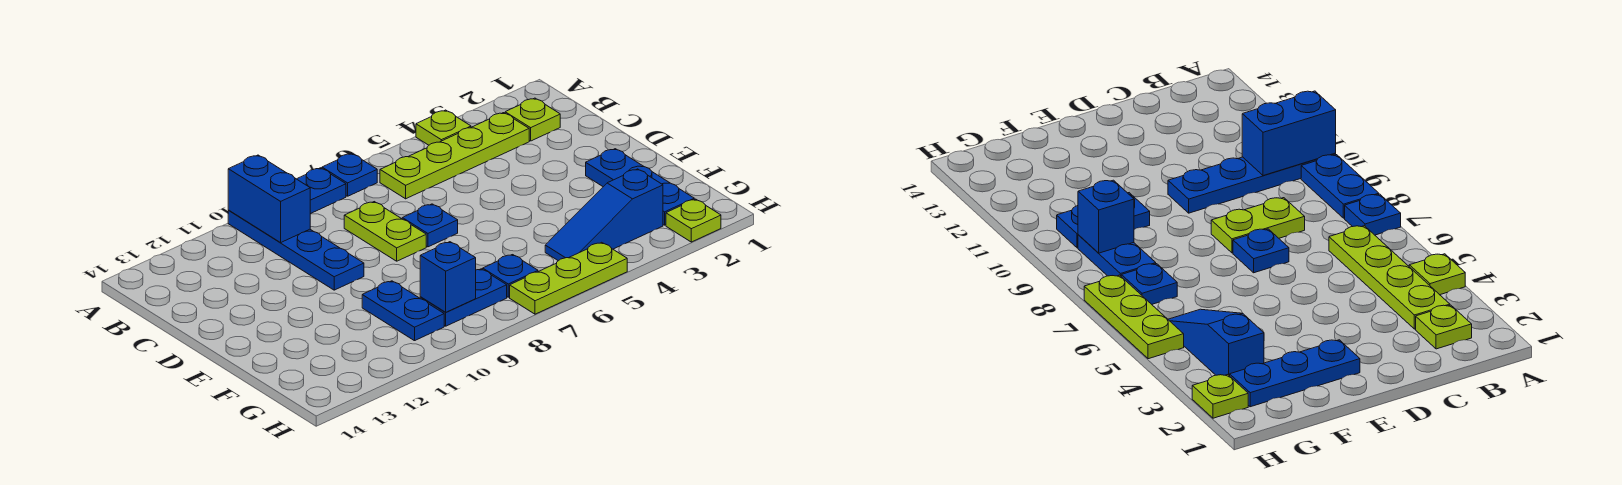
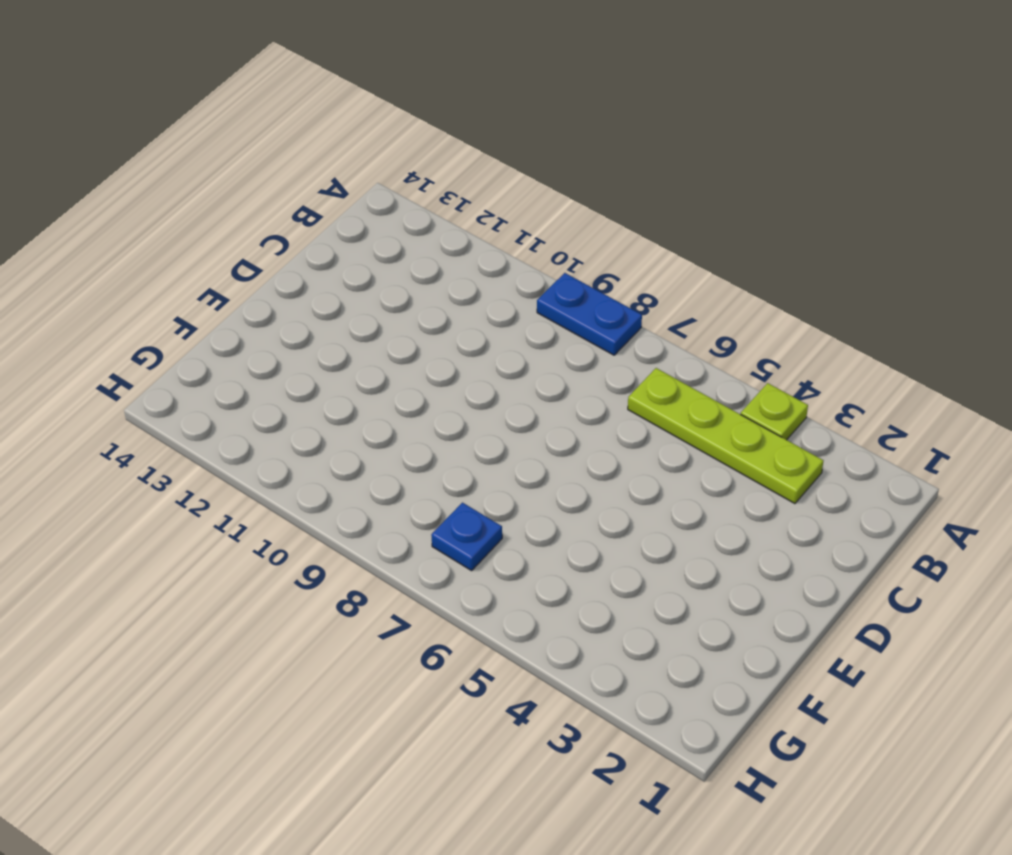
none -> blue plate A7 level 1
none -> blue plate A10:D10 level 1
none -> lime plate B2 level 1

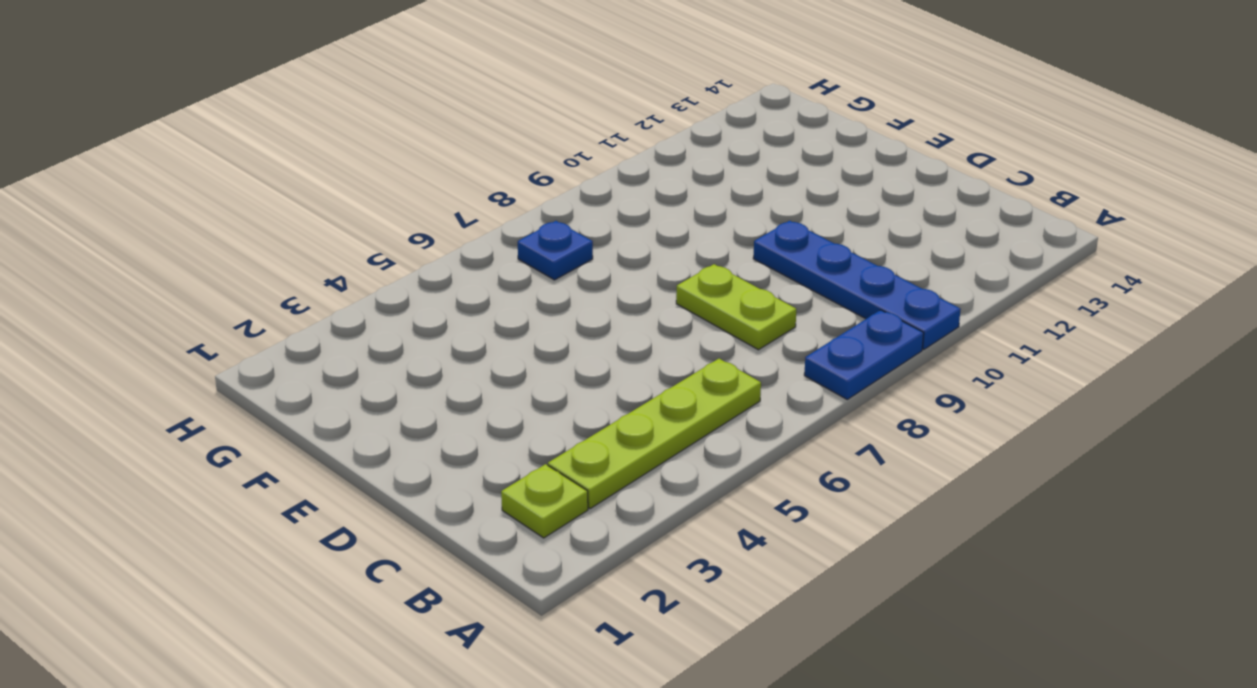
none -> lime plate A4 level 1
none -> blue plate A7 level 1
none -> blue plate D7 level 1

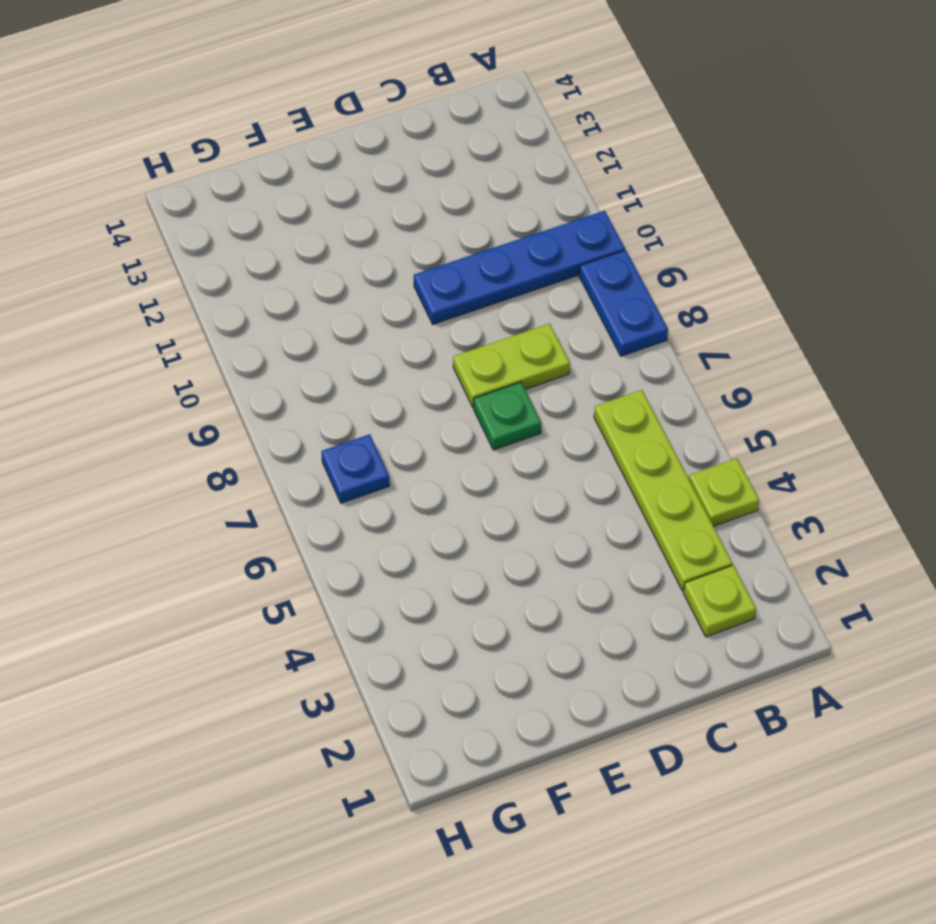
green plate D7 level 1 -> blue plate D7 level 1
none -> blue plate A7 level 1
none -> blue plate E2:G2 level 1
none -> blue plate F10:G10 level 1

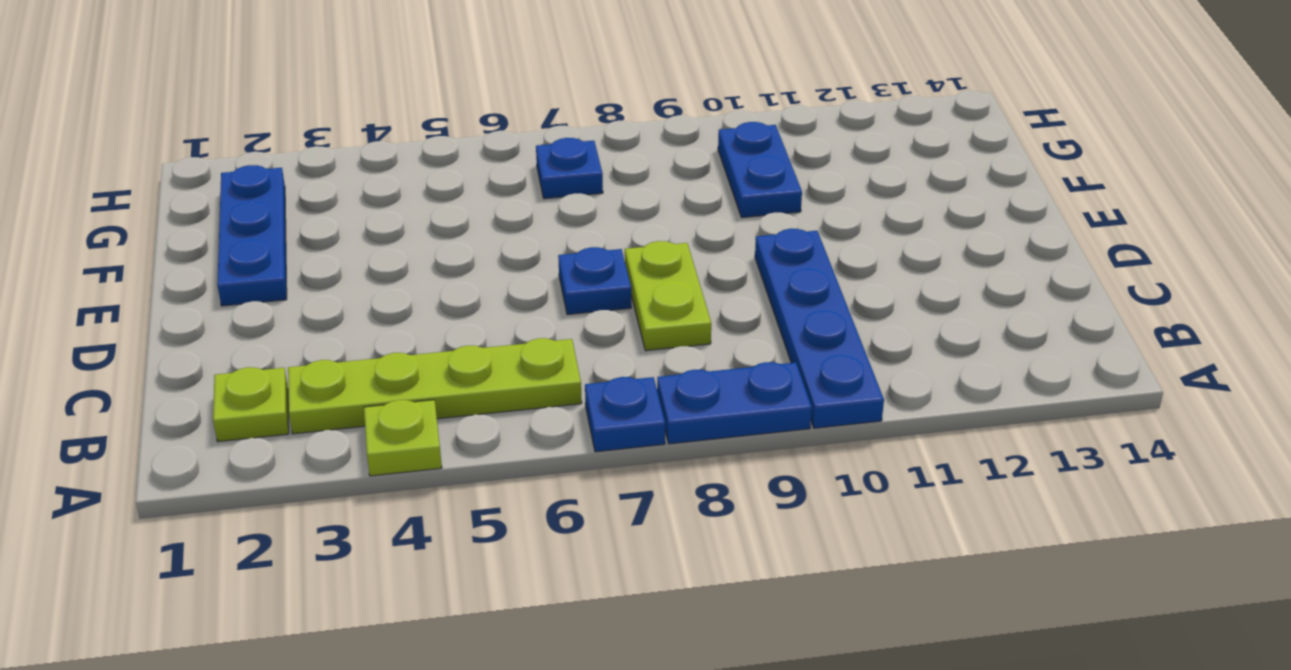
none -> blue slope G3:G5 level 1 top 3
none -> blue plate G8:G9 level 1
none -> lime plate H2 level 1

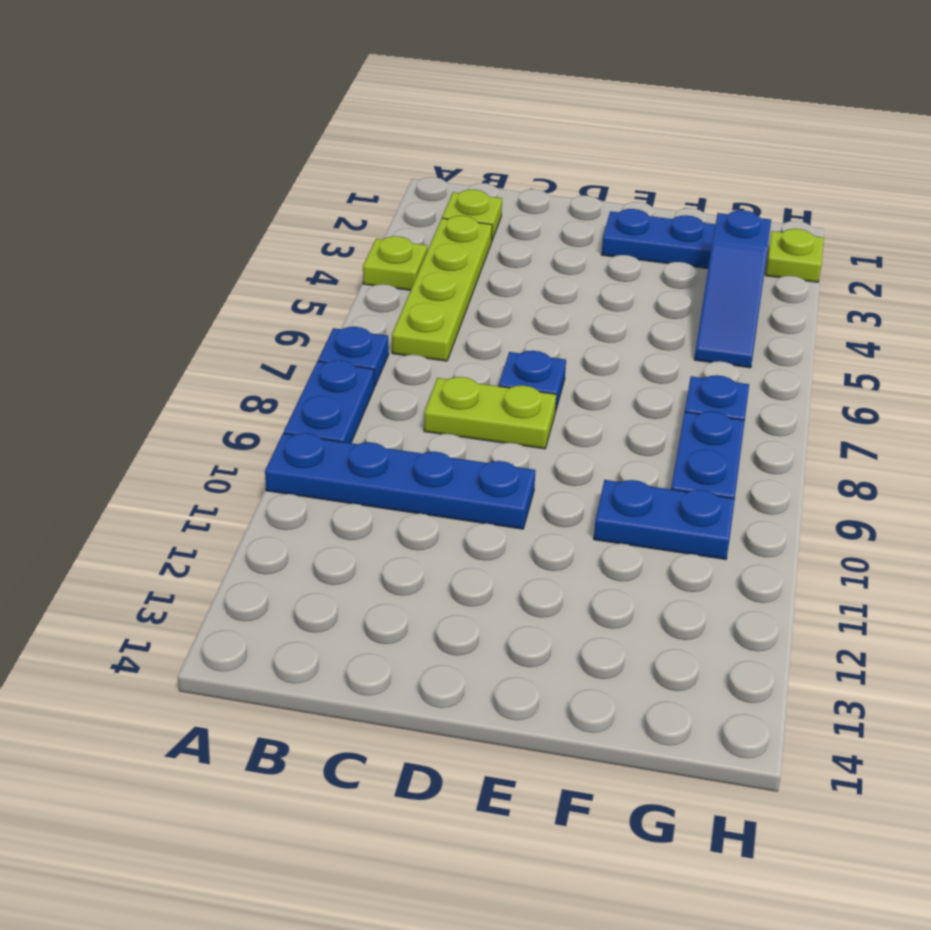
none -> lime plate H5:H7 level 1
none -> blue brick A10:B10 level 2
none -> blue brick G9 level 2

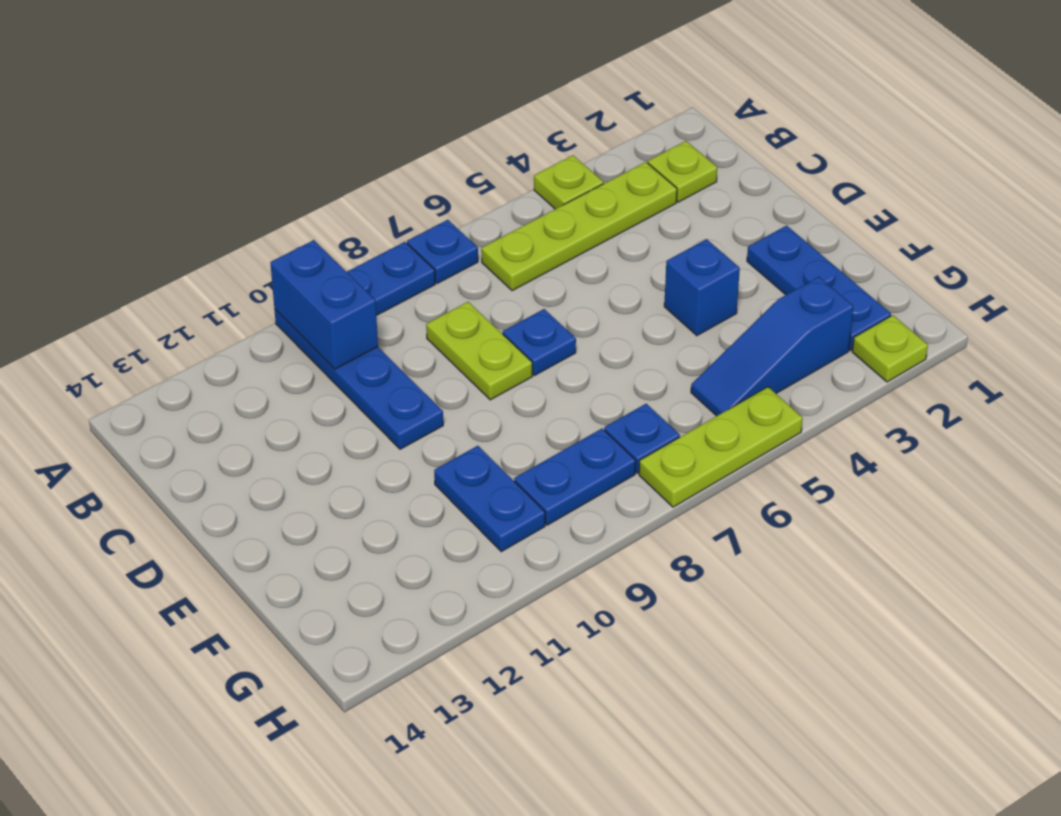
blue brick E4 level 1 -> blue brick G9 level 2

